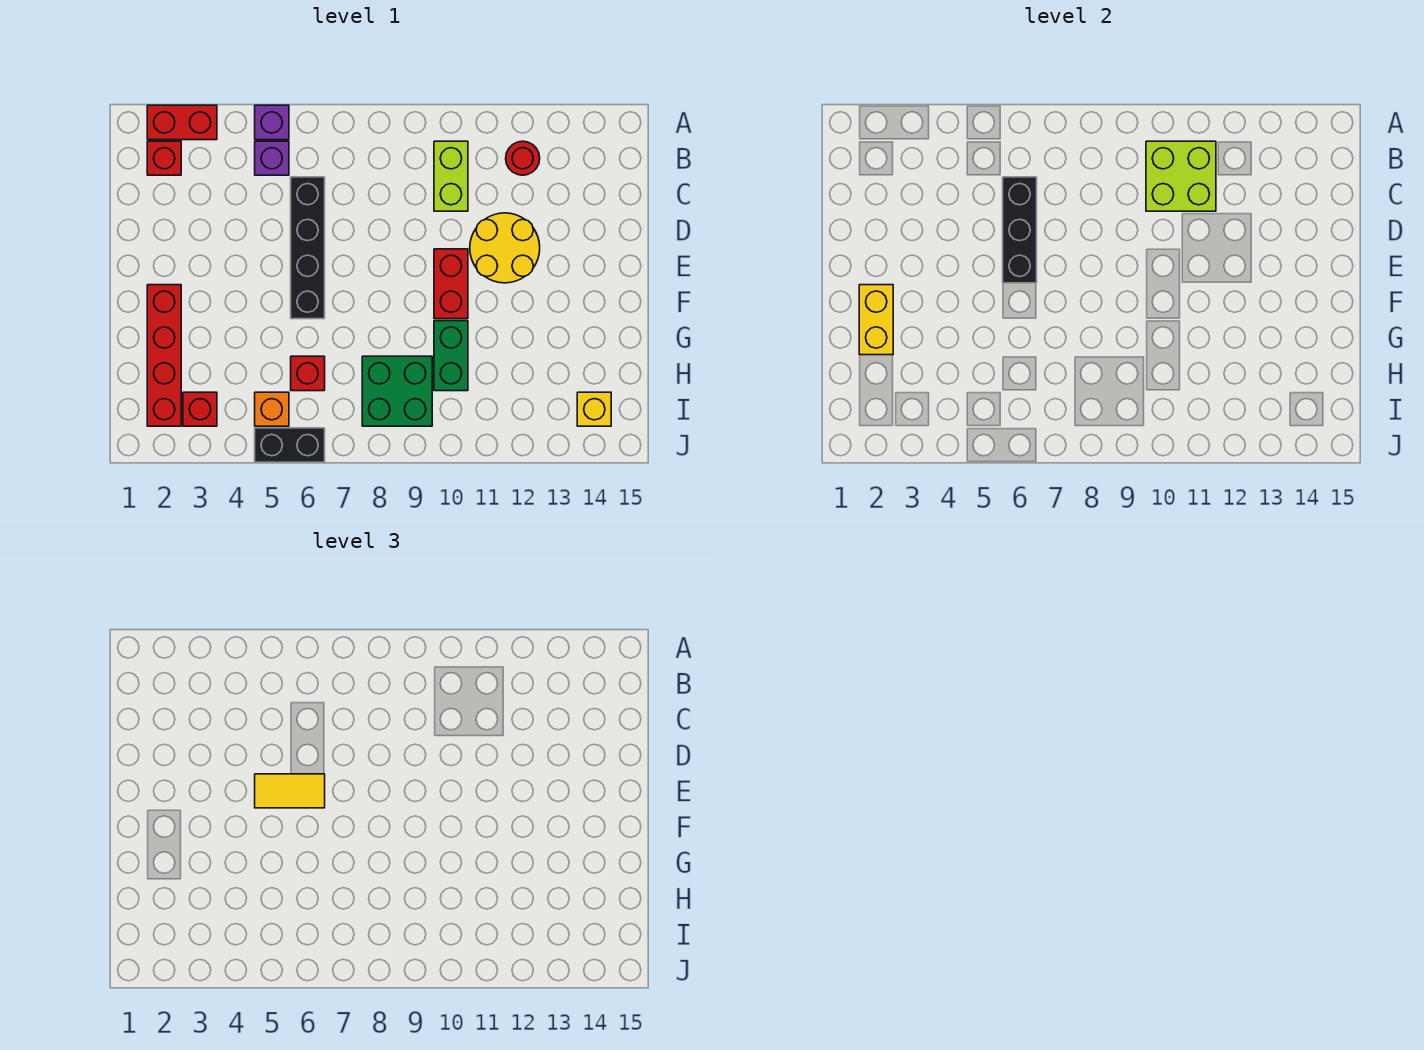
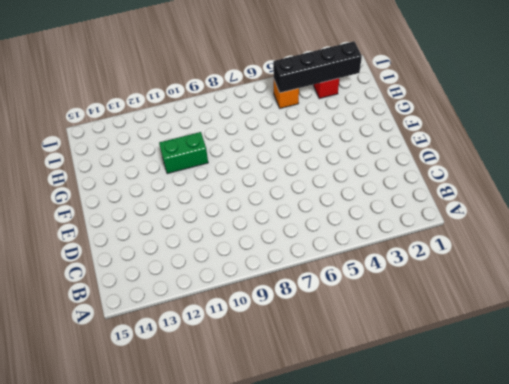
green brick G10:G11 level 1 -> green brick G10:H10 level 1
black brick I2:I5 level 2 -> black brick C6:F6 level 1
none -> red brick A2:A3 level 1
none -> purple brick A5 level 1
none -> red brick B2 level 1

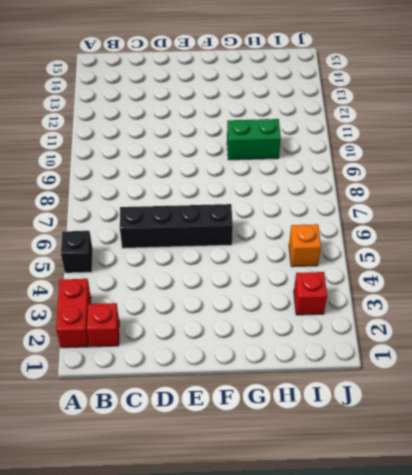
black brick A5 level 1 -> purple brick A5 level 1
none -> purple brick B5 level 1
none -> lime brick B10:C10 level 1
none -> red round brick B12 level 1

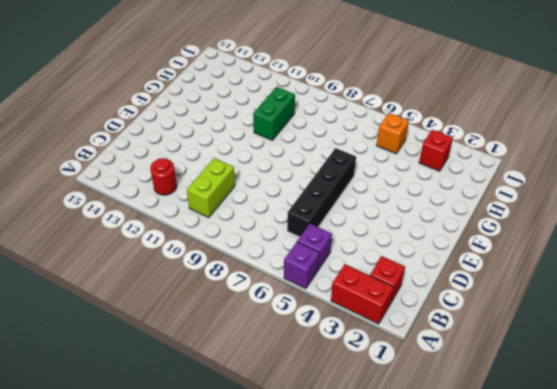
none -> yellow round brick D11:E12 level 1
none -> red brick E10:F10 level 1
none -> red brick F2:I2 level 1

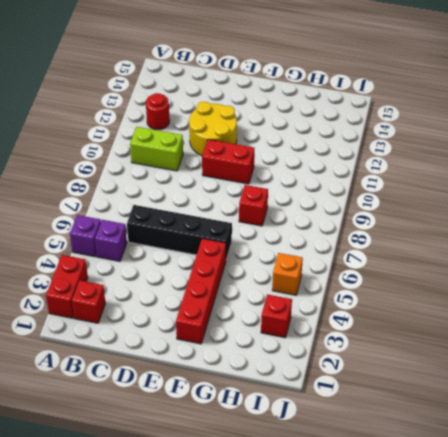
red brick F2:F5 level 1 -> red brick F2:I2 level 1
red brick G8 level 1 -> red brick H6 level 1
none -> green brick G10:H10 level 1
none -> green brick H8:I9 level 1
none -> yellow brick I14 level 1

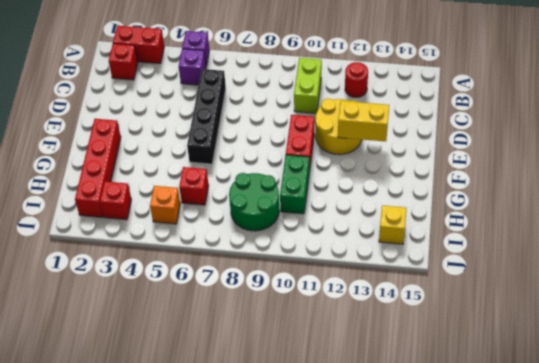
yellow brick E12:E13 level 2 -> yellow brick F2:G2 level 2
green round brick H8:I9 level 1 -> green brick H8:I9 level 1
none -> black brick J5:J6 level 1
none -> lime brick B10:C11 level 2
none -> black brick C6:E6 level 2

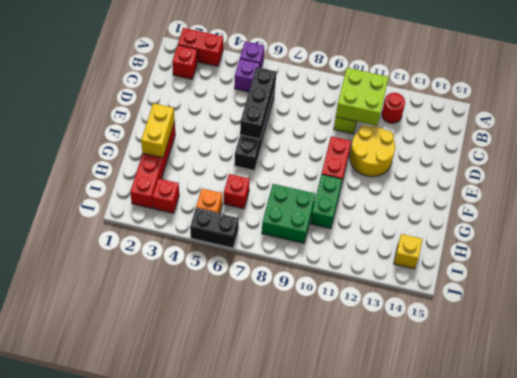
none -> yellow tile E5:E6 level 3

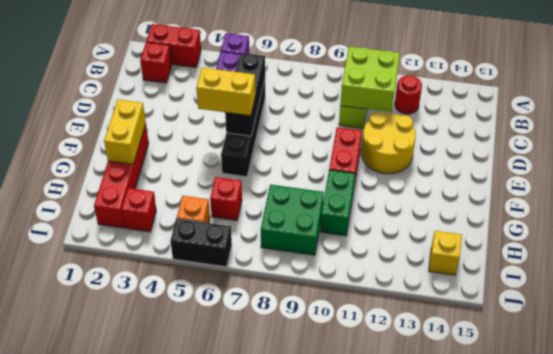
yellow brick E5:E6 level 3 -> yellow tile E5:E6 level 3

